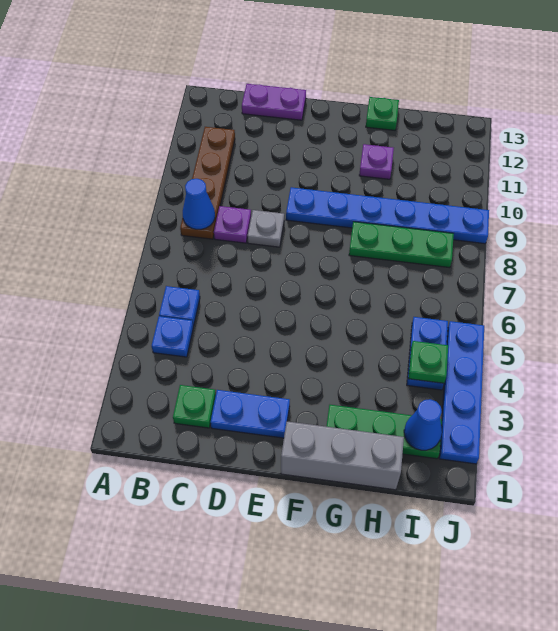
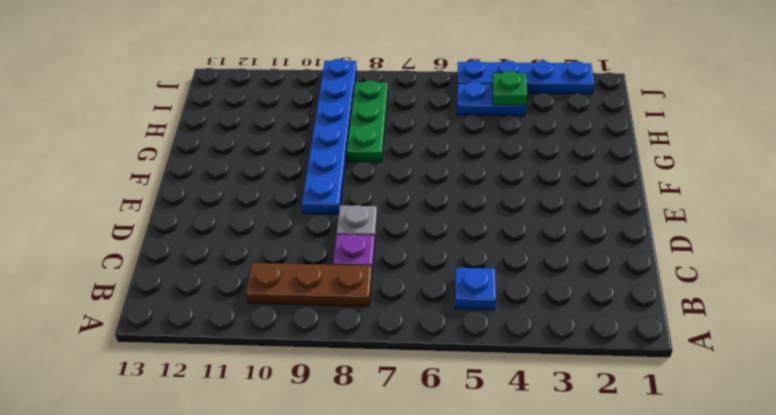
brown plate B8:B10 level 1 -> brown plate B8:B11 level 1
none -> blue plate B4 level 1
none -> green plate C2 level 1
none -> purple plate C13:D13 level 1

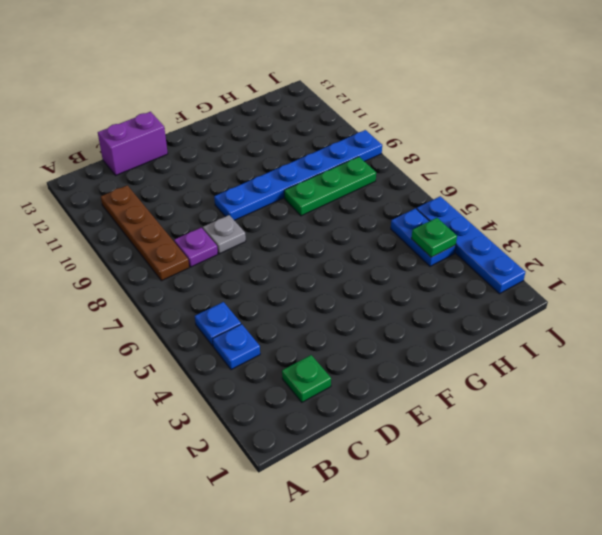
purple brick C13:D13 level 1 -> purple plate C13:D13 level 1
none -> blue plate D2:E2 level 1
none -> grey brick F1:H1 level 1
none -> green plate G2:I2 level 1

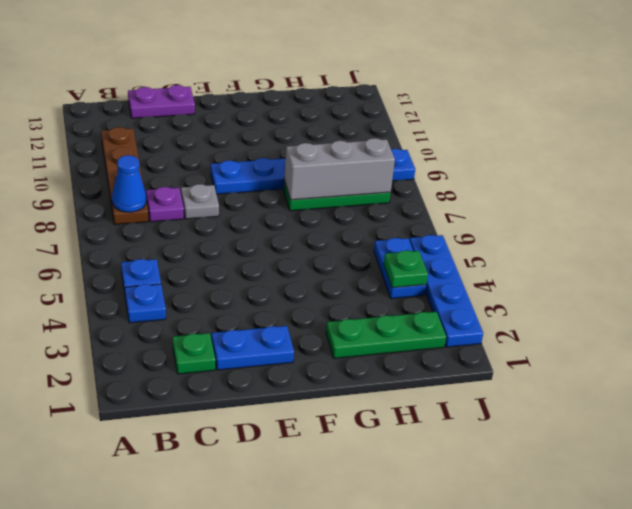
grey brick G8:I8 level 2 -> grey brick F1:H1 level 1
none -> purple plate G11 level 1
none -> green plate G13 level 1
none -> blue cone I2 level 2

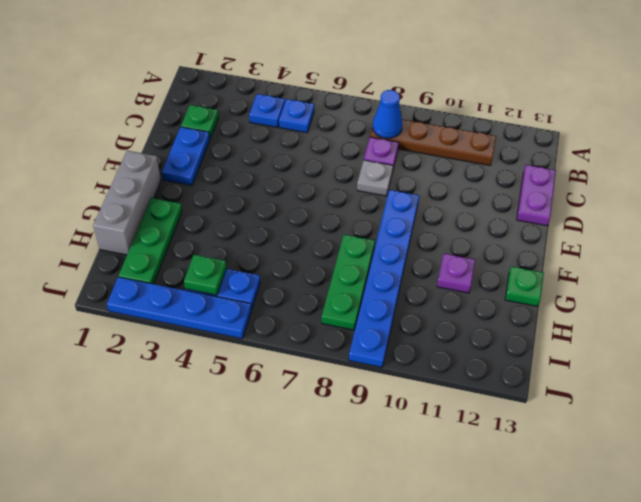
none -> blue cone I2 level 2

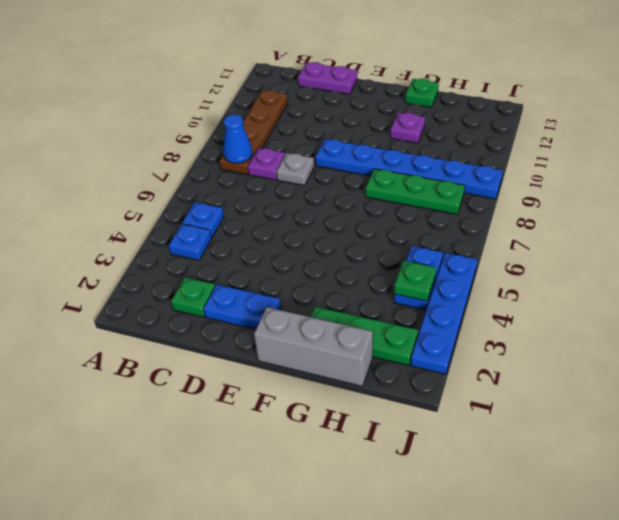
none -> blue cone I2 level 2

